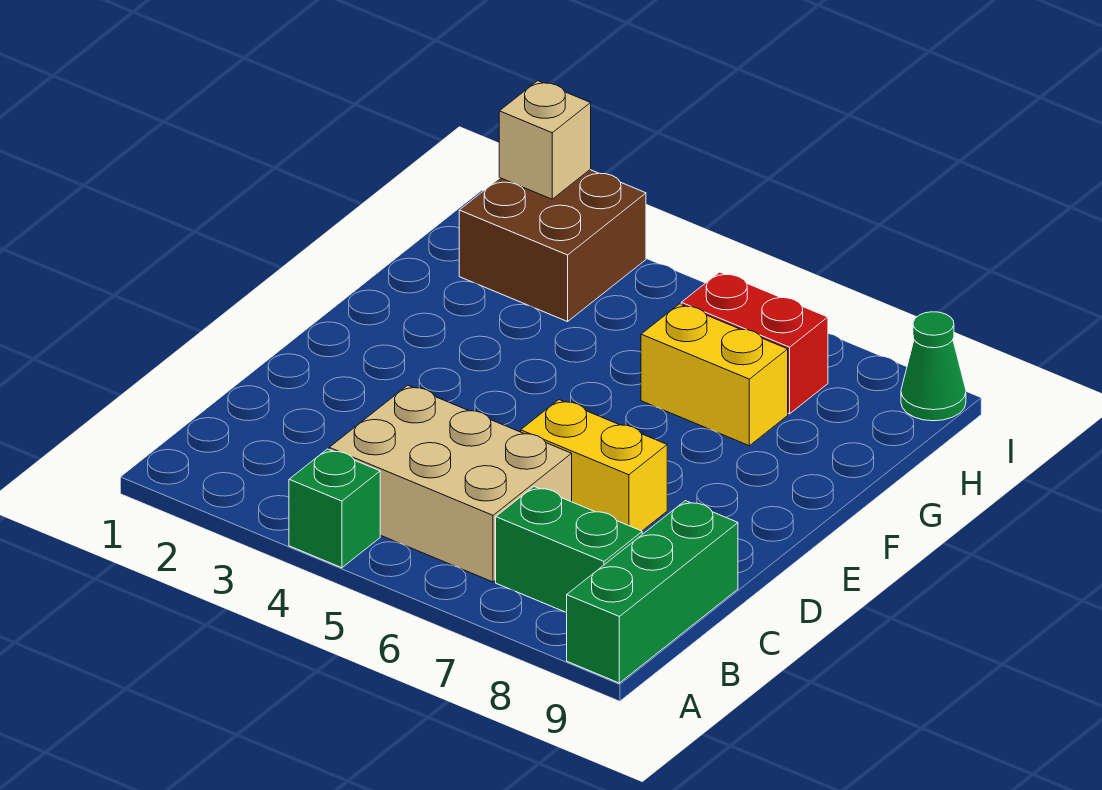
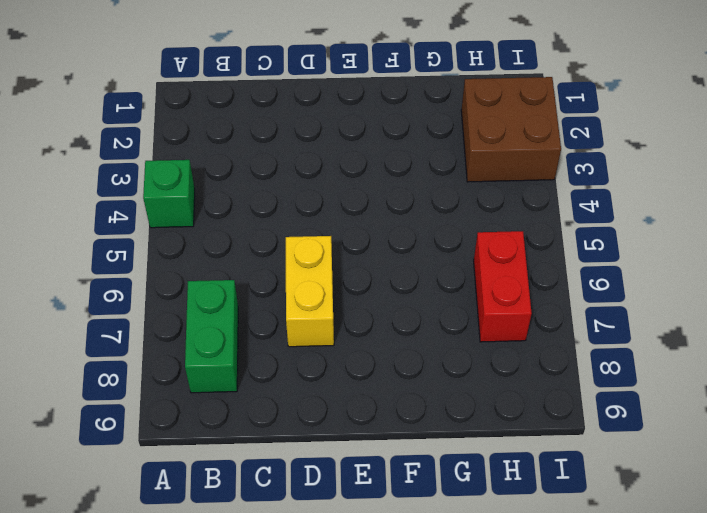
none -> green brick A9:C9 level 1
none -> tan brick B4:C6 level 1

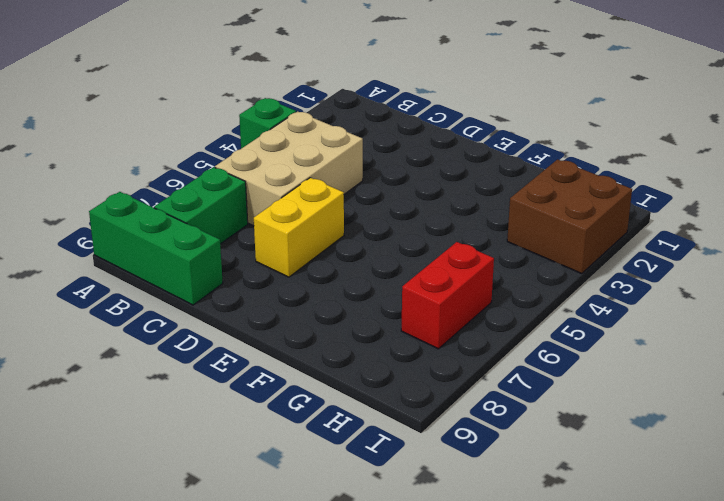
none -> yellow brick G6:G7 level 1
none -> green cone I9 level 1

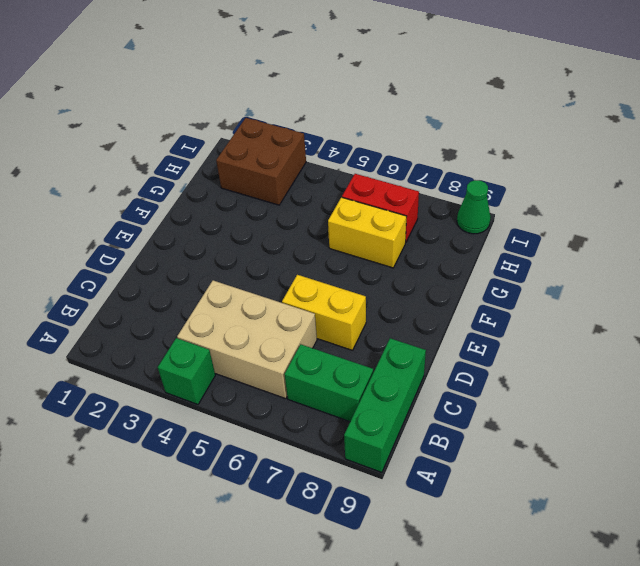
none -> tan brick I2 level 2

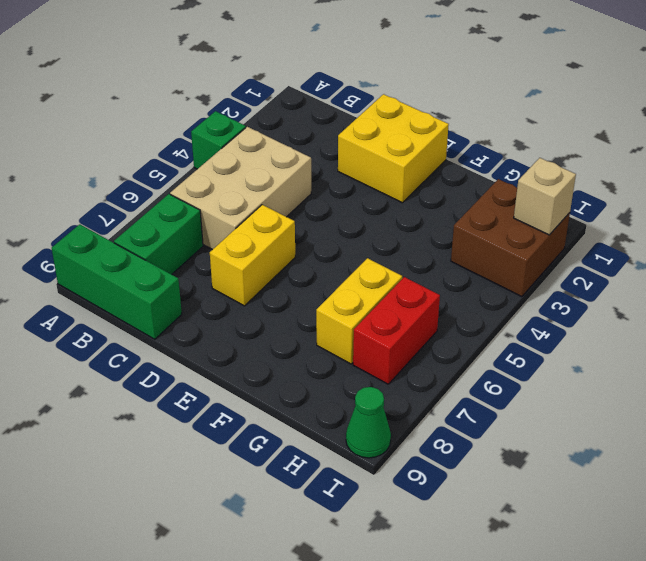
yellow brick D1:E2 level 1 -> none

